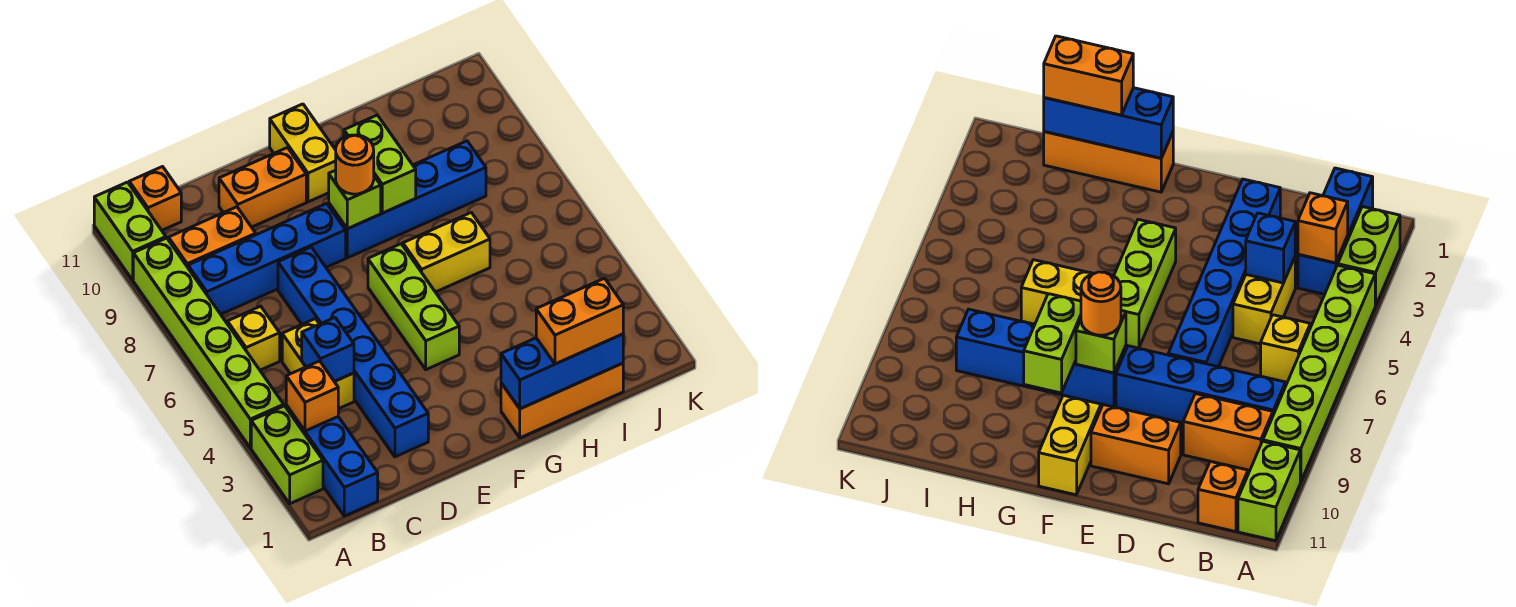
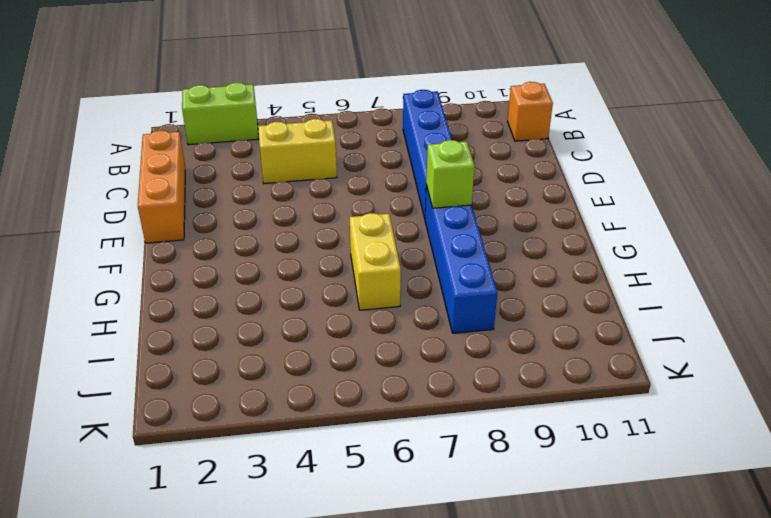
orange brick C1:E1 level 1 -> orange brick G1:I1 level 1
none -> lime brick A4:A9 level 1
none -> lime brick A10:A11 level 1
none -> blue brick B1:B3 level 1

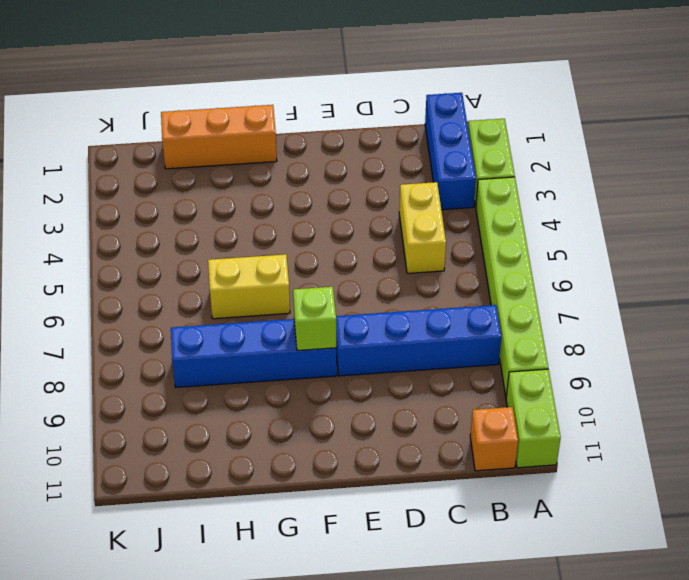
none -> yellow brick B6 level 1
none -> orange brick B9:C9 level 1
none -> blue brick D2:D7 level 1

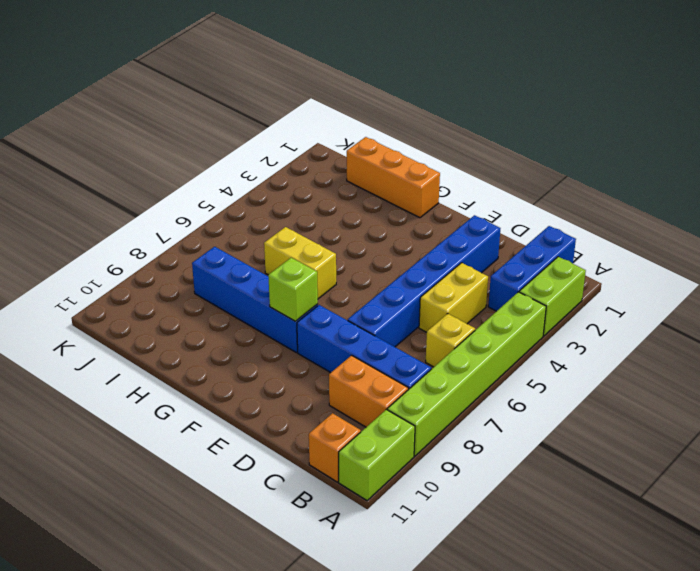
none -> orange brick D10:E10 level 1
none -> lime brick F4:F6 level 1
none -> yellow brick F10:F11 level 1

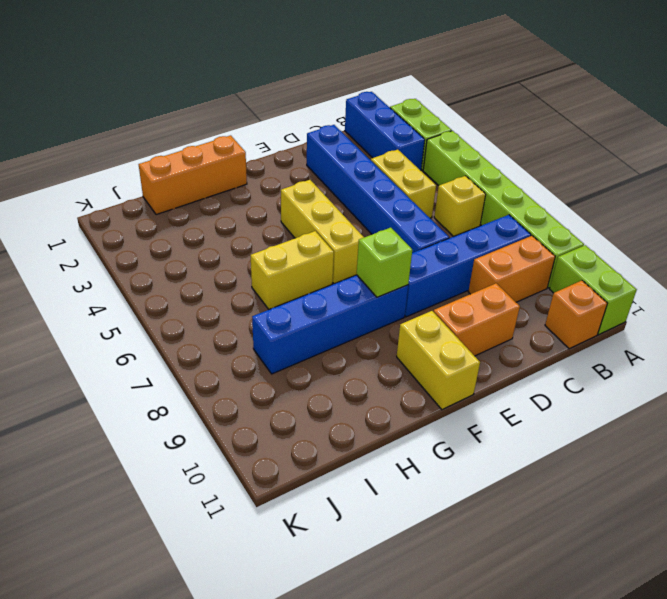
yellow brick F4:F6 level 1 -> lime brick F4:F6 level 1
none -> orange brick B3 level 2
none -> blue brick C4 level 2
none -> blue brick G1:I1 level 2

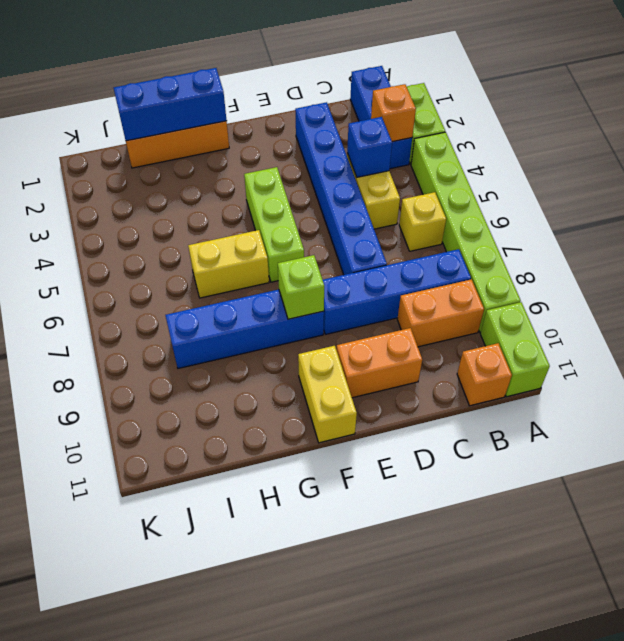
none -> lime brick G8:G9 level 2
none -> orange round brick F8 level 3
none -> orange brick H1:I1 level 3

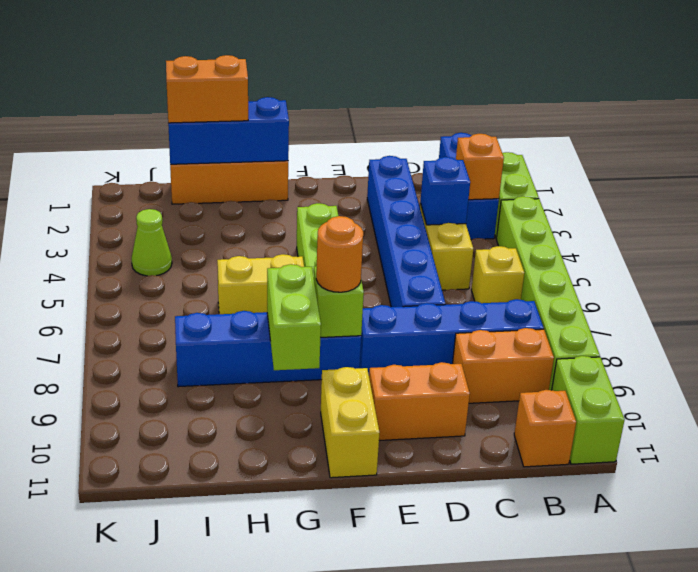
lime cone J4 level 1 -> none

